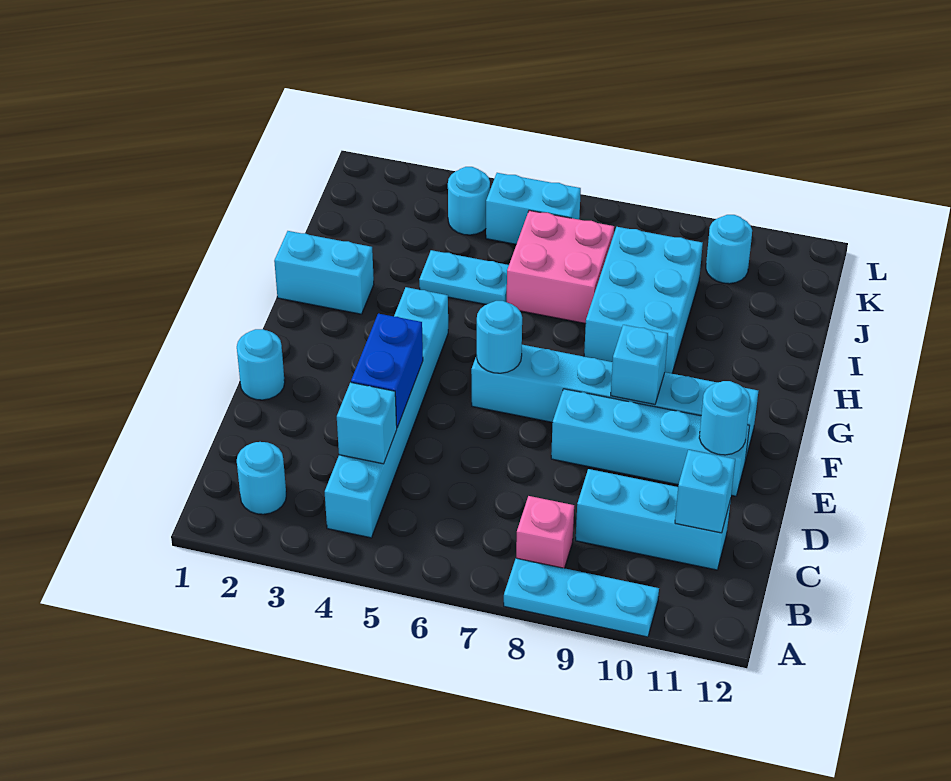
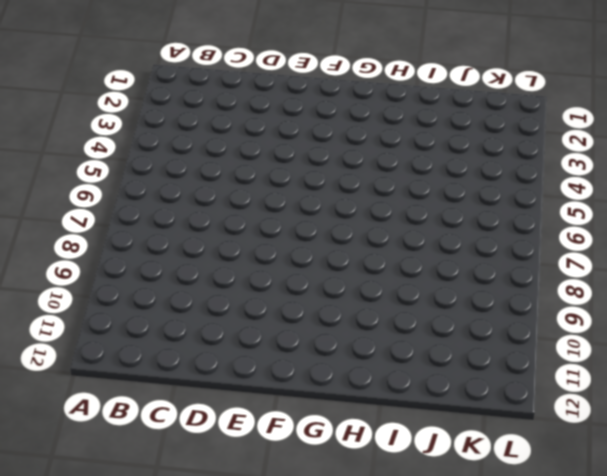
none -> cyan plate A8:A10 level 1
none -> cyan round brick B2 level 1
none -> cyan brick B4:G4 level 1

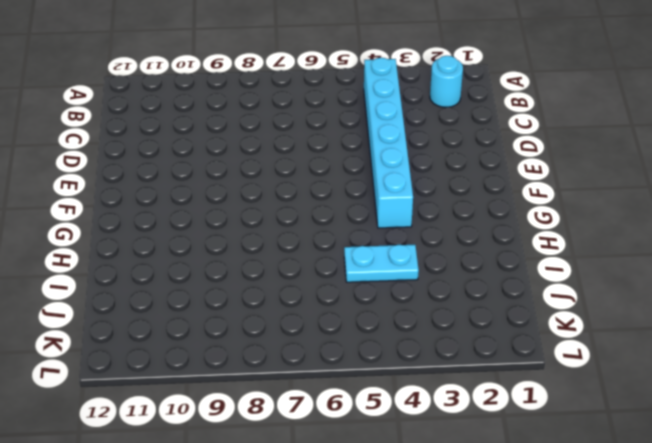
none -> cyan plate A8:A10 level 1
none -> pink brick B8 level 1
none -> cyan brick C9:C11 level 1

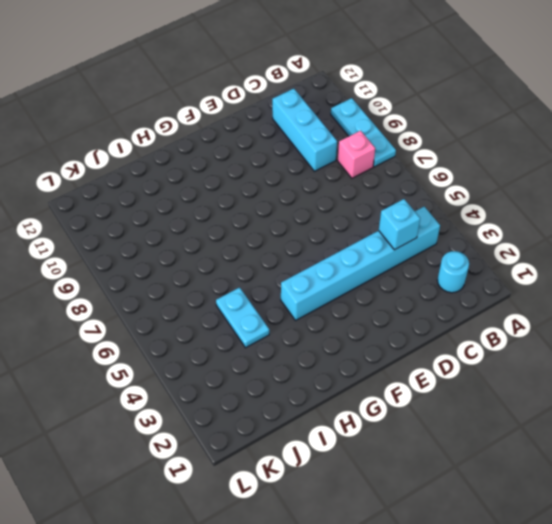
none -> cyan round brick E1 level 1
none -> cyan brick E8:E11 level 1
none -> cyan brick F6:F11 level 1

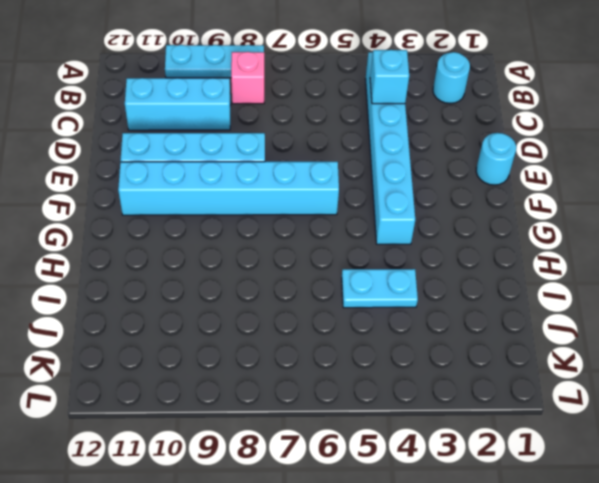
none -> cyan brick H1:H2 level 1
none -> cyan brick H8:J9 level 1
none -> pink brick I6:J7 level 1

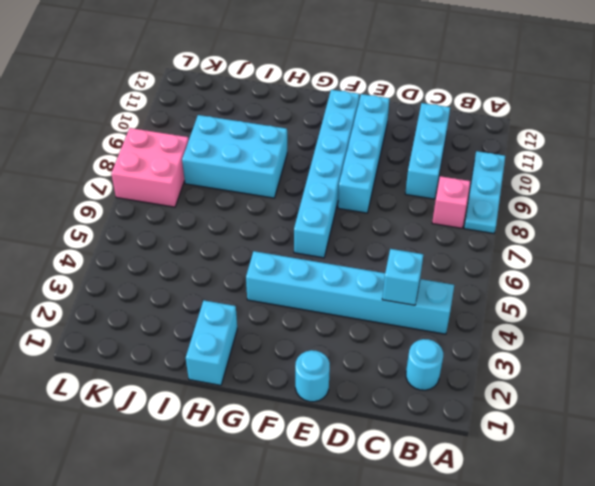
pink brick K7:L8 level 1 -> pink brick I6:J7 level 1
none -> cyan plate I4:I5 level 1
none -> cyan round brick K4 level 1
none -> cyan brick K5:K6 level 1

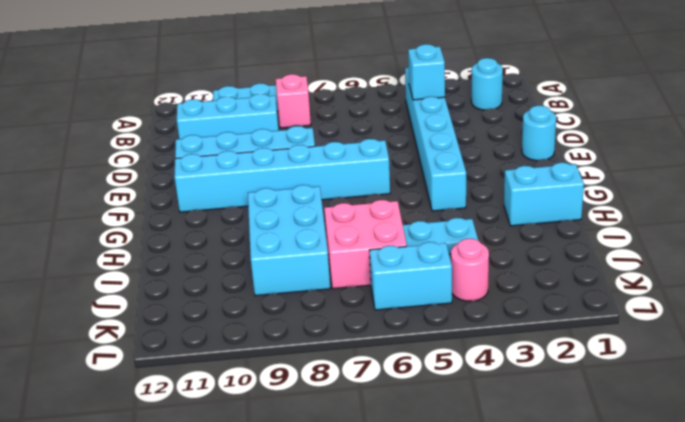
pink round brick K4 level 1 -> cyan round brick K4 level 1
none -> cyan round brick K10 level 1
none -> cyan brick C11 level 2
none -> blue brick D4:E4 level 2

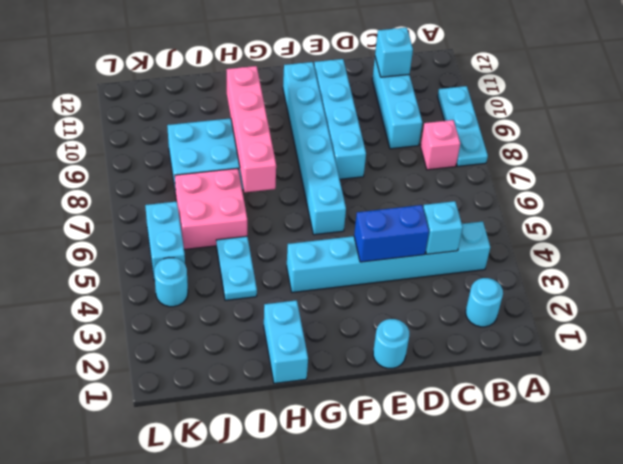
pink brick H7:H10 level 2 -> none
none -> cyan round brick K10 level 1
none -> cyan round brick E11 level 2
none -> cyan round brick F6 level 2

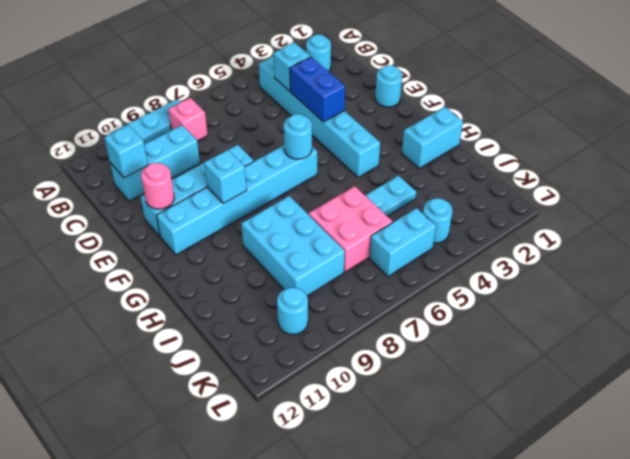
pink round brick E11 level 2 -> cyan round brick E11 level 2

